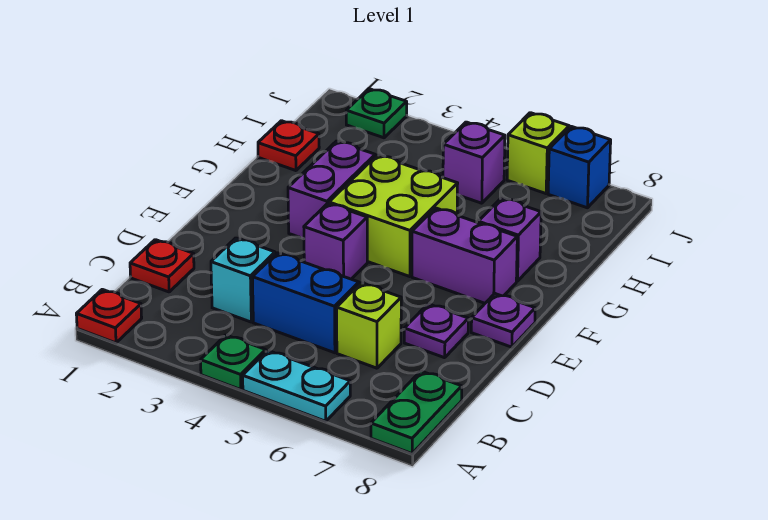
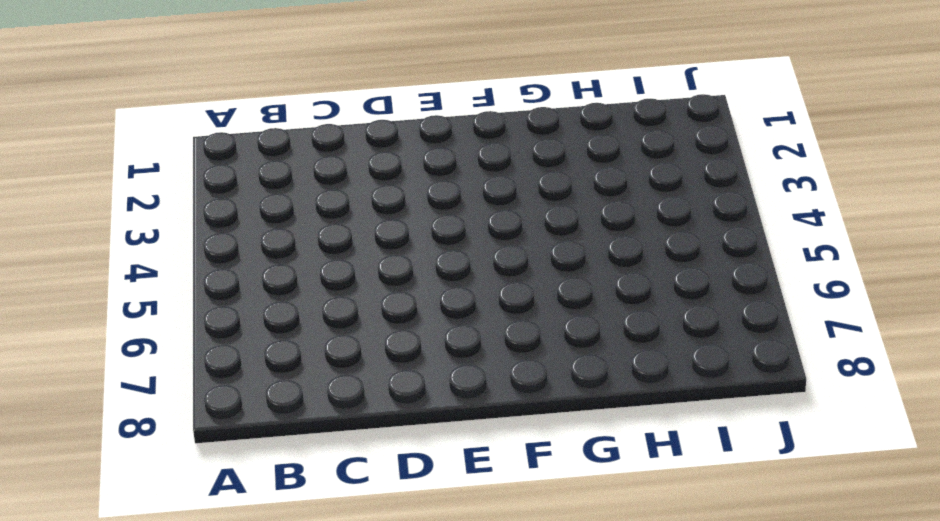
none -> red plate A1 level 1
none -> green plate A4 level 1
none -> cyan plate A5:A6 level 1

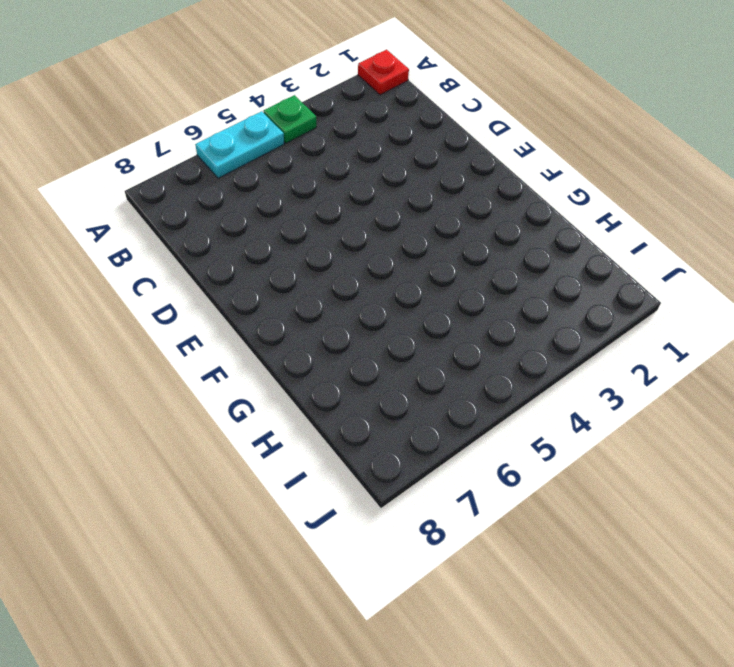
none -> green plate A8:B8 level 1
none -> red plate C1 level 1
none -> cyan brick C3 level 1

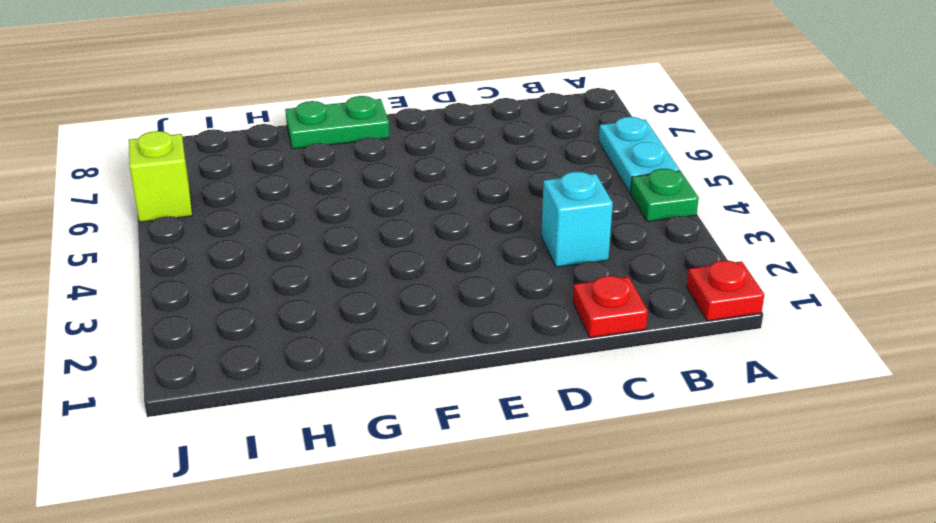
green plate F8:G8 level 1 -> green plate A8:B8 level 1
none -> blue brick C4:C5 level 1
none -> lime brick C6 level 1
none -> purple plate D7 level 1

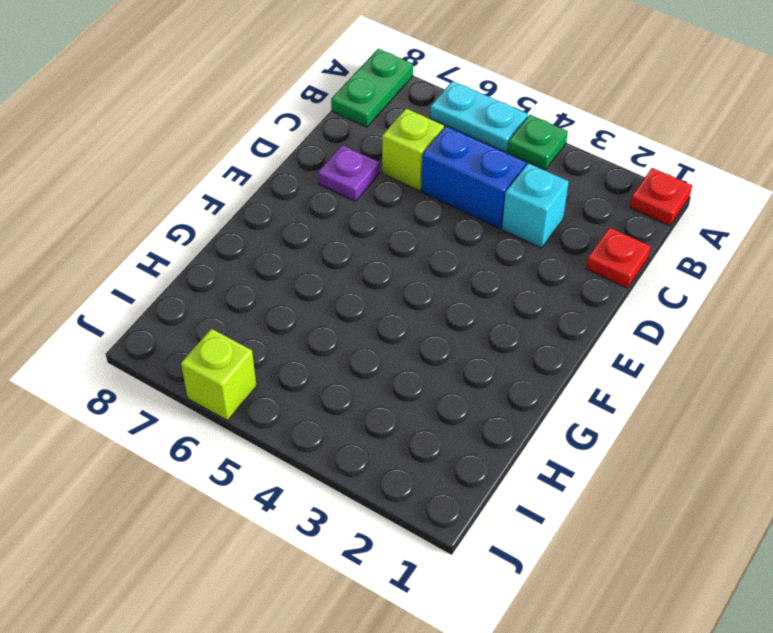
none -> purple brick E4 level 1
none -> purple plate E8 level 1
none -> purple brick F3:G3 level 1

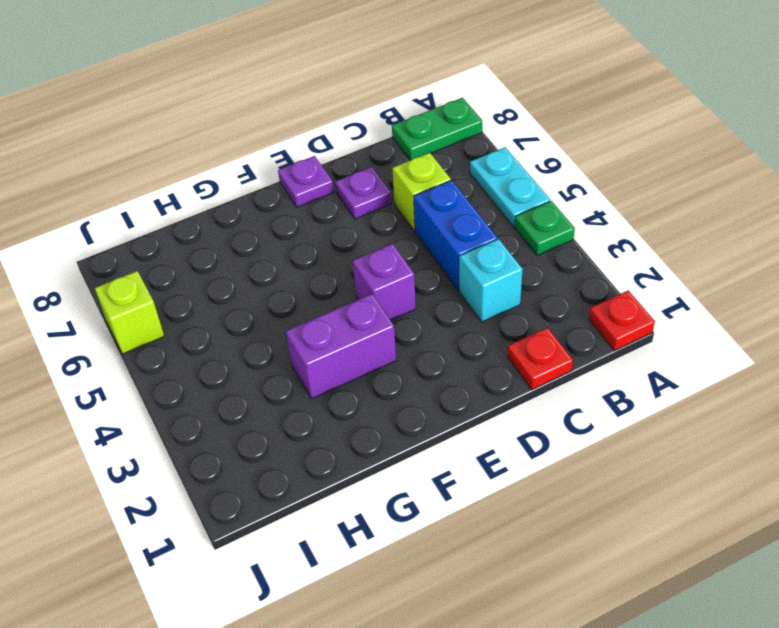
none -> lime brick F4:G5 level 1
none -> purple brick F6:F7 level 1
none -> purple brick G7 level 1

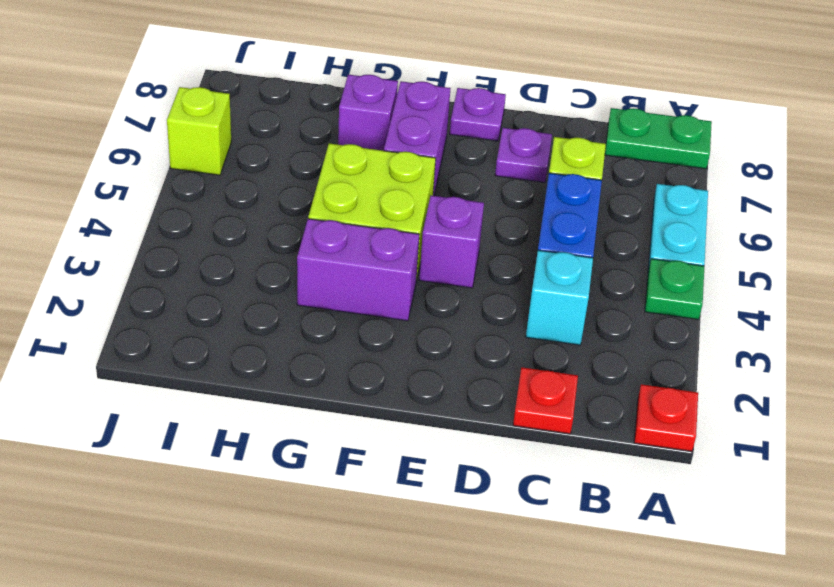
none -> red plate H1 level 1
none -> purple brick I5 level 1
none -> green plate J2 level 1

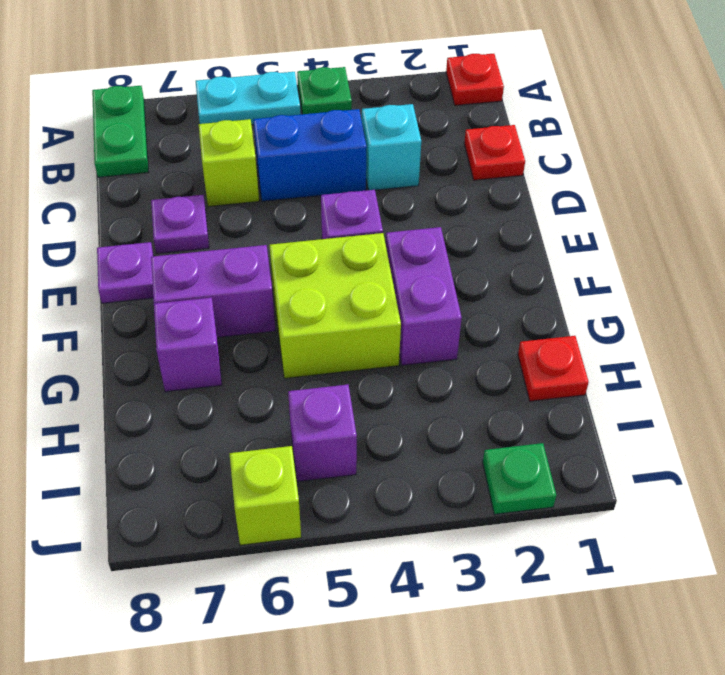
none -> blue brick J7 level 1

